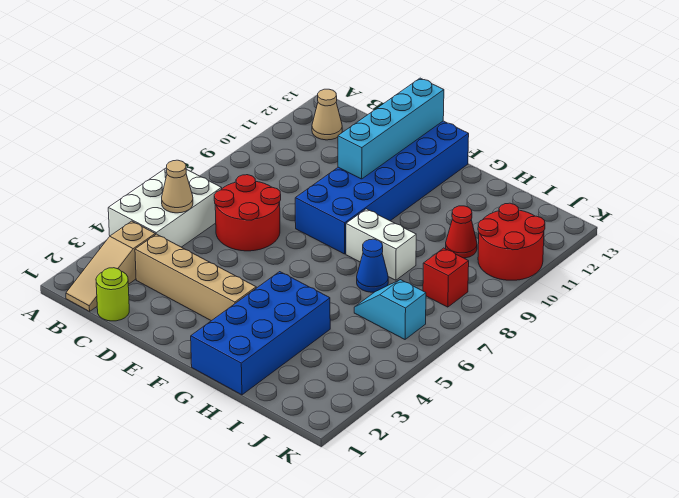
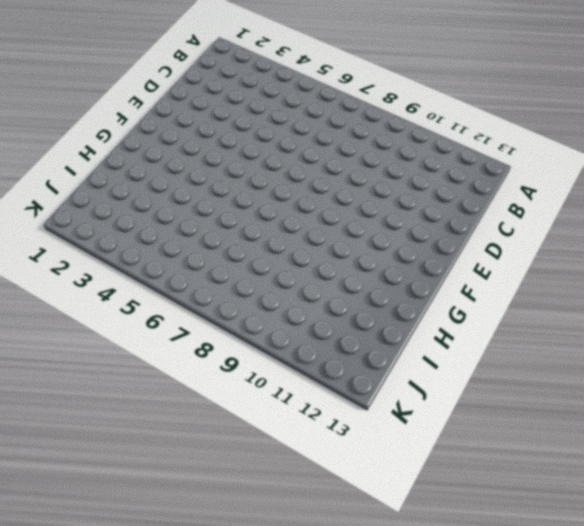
none -> white brick A4:B6 level 1
none -> tan slope B1:B3 level 1 top 3
none -> tan cone B12 level 1

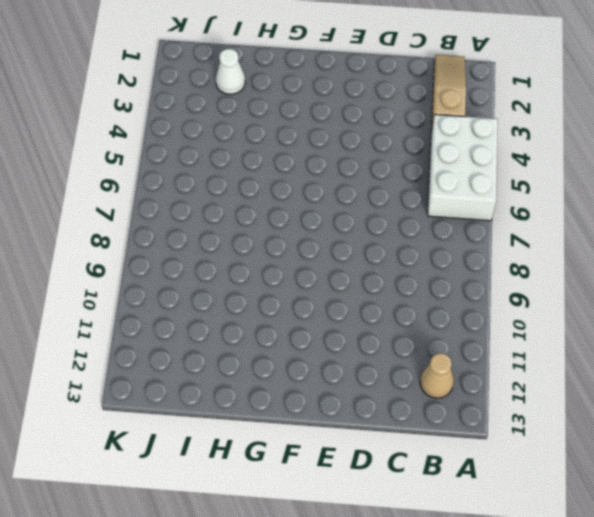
white cone I2 level 1 -> none
none -> lime round brick C1 level 1
none -> tan brick C3:F3 level 1
none -> red round brick C6:D7 level 1

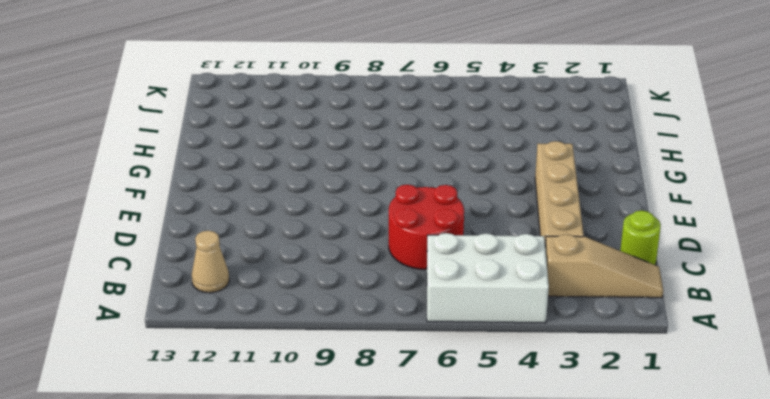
none -> blue brick E8:F13 level 1
none -> blue brick G1:H4 level 1
none -> white brick G8:H8 level 1

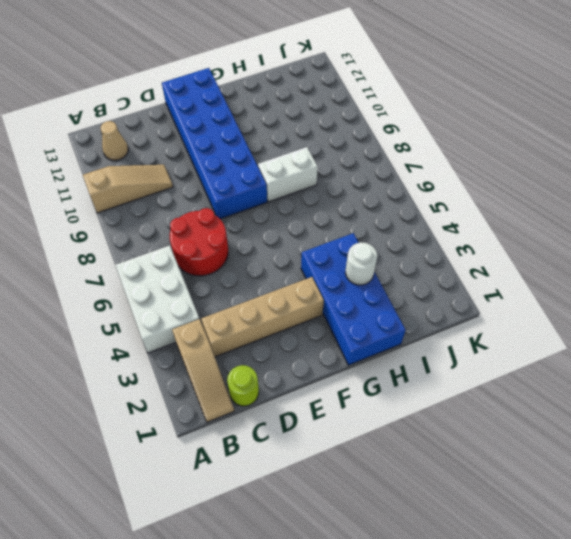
tan slope A10:C10 level 1 top A -> none
white round brick H3 level 2 -> none
none -> blue cone H7 level 1
none -> cyan slope I6:J6 level 1 top J
none -> red cone I10 level 1

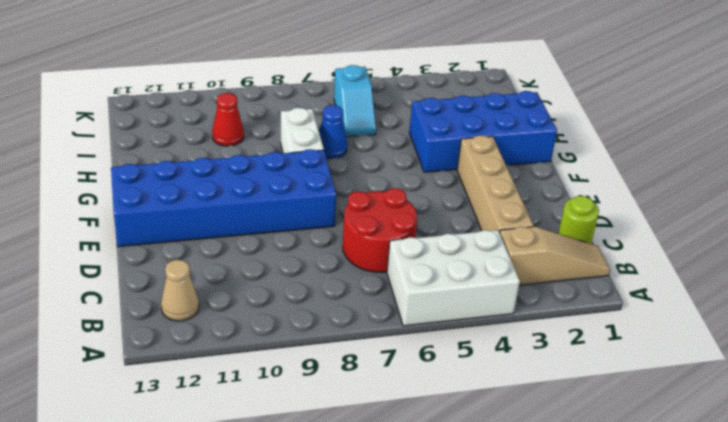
none -> red brick J8 level 1
none -> red round brick J10:K11 level 1
none -> tan cone B5 level 2

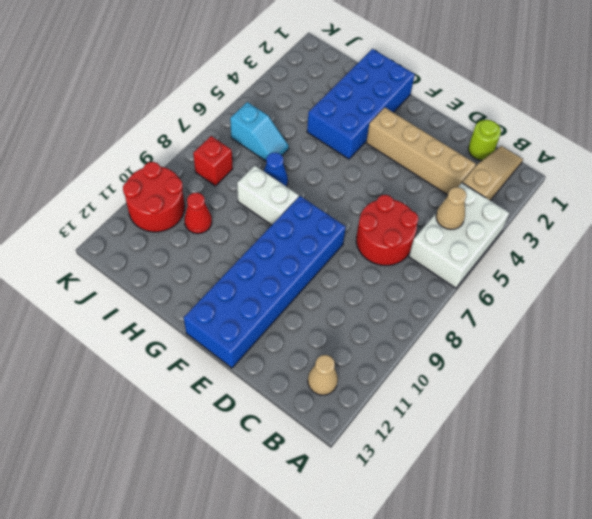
none -> cyan brick E10:E13 level 2

